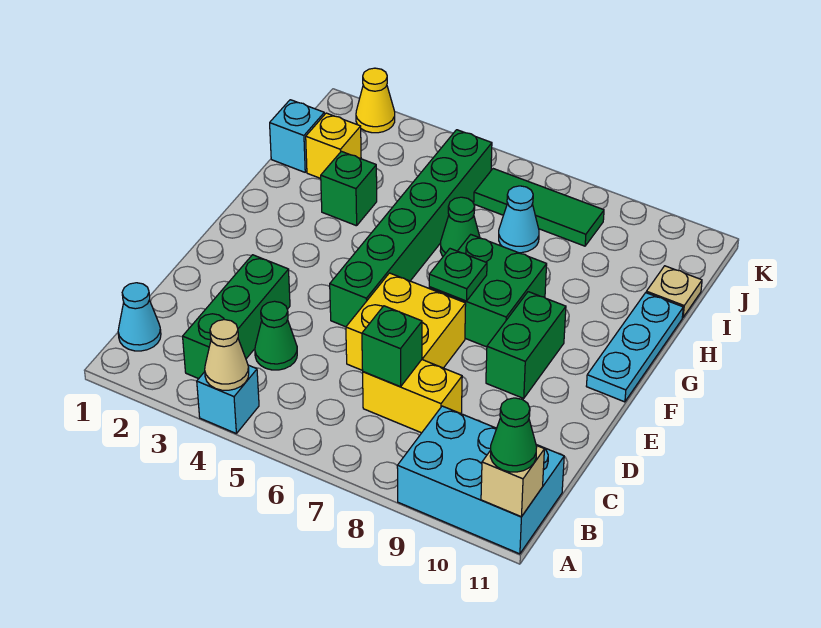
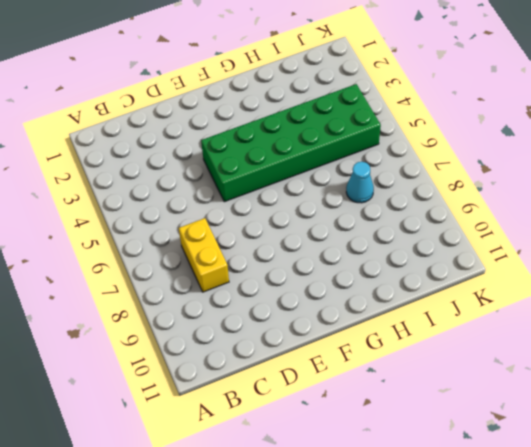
green brick E4:J5 level 1 -> green brick E5:J5 level 1
none -> cyan brick A4 level 1
none -> cyan brick A9:B11 level 1
none -> cyan cone B1 level 1

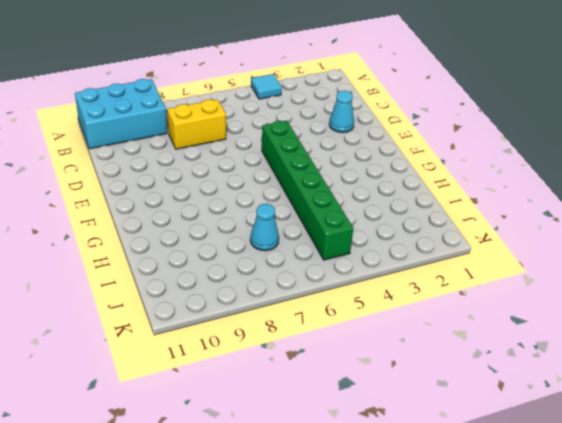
cyan tile A4 level 1 -> cyan brick A4 level 1
cyan cone D2 level 1 -> cyan cone B1 level 1
none -> green brick B3:D3 level 1
none -> green cone C4 level 1
none -> yellow brick D6:E7 level 1

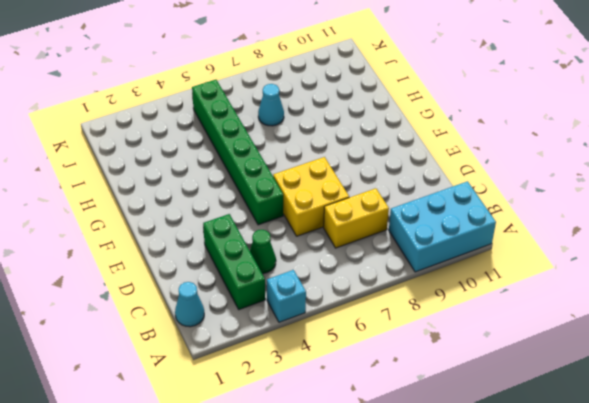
none -> green brick E9:F9 level 1
none -> green brick F7:G8 level 1
none -> cyan plate F11:H11 level 1

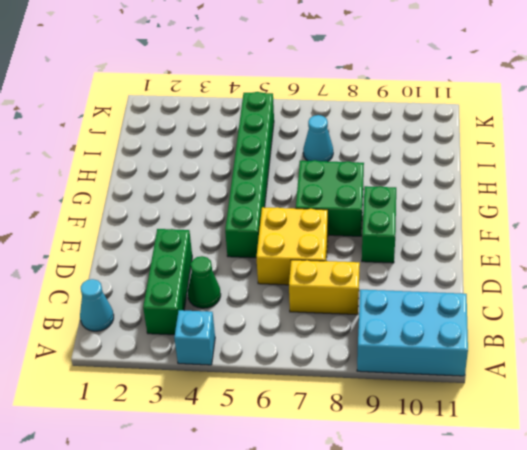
none -> cyan plate F11:H11 level 1
none -> green brick H3 level 1
none -> green cone H6 level 1

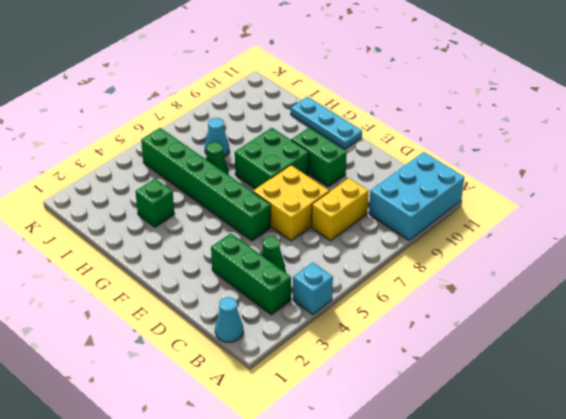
none -> cyan brick I1 level 1
none -> yellow brick I2 level 1
none -> tan plate I11 level 1

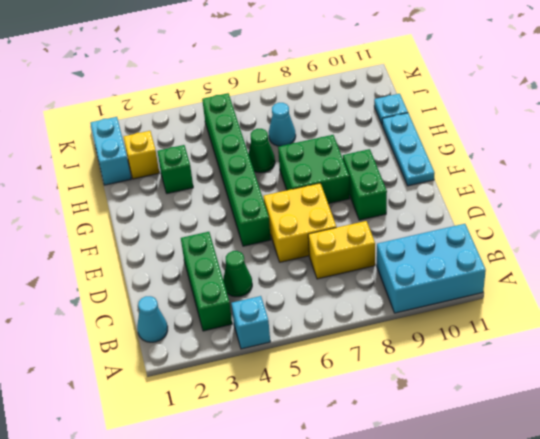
cyan brick I1:J1 level 1 -> cyan brick I1 level 1
cyan plate I11 level 1 -> tan plate I11 level 1
none -> green tile J6:J8 level 1
none -> yellow cone K2 level 1
none -> tan cone A4 level 2

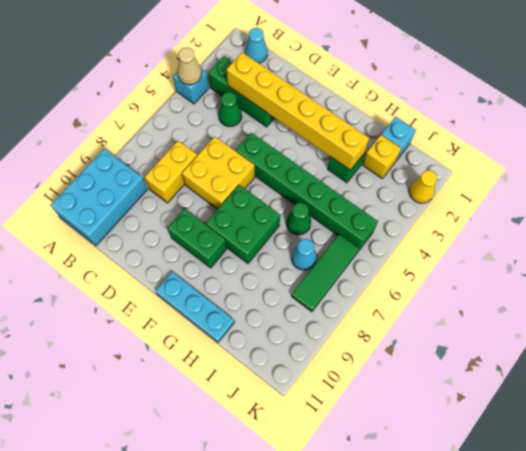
yellow brick C3:H3 level 2 -> none
none -> tan plate I11 level 1
none -> tan brick A11 level 2
none -> green brick C7 level 2

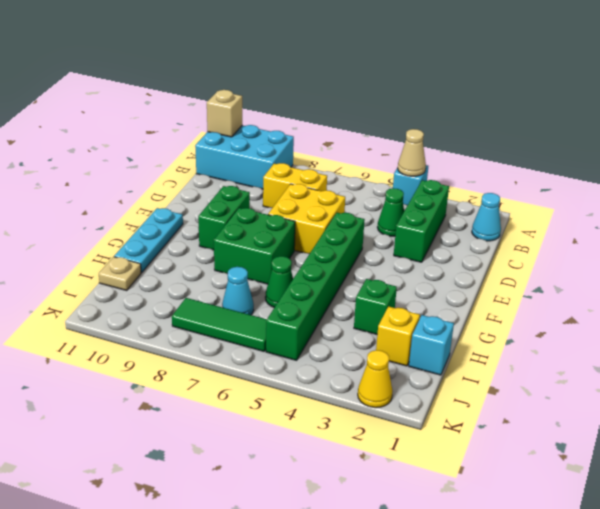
none -> green brick C7 level 2
none -> green plate F7 level 2
none -> green cone A11 level 3

